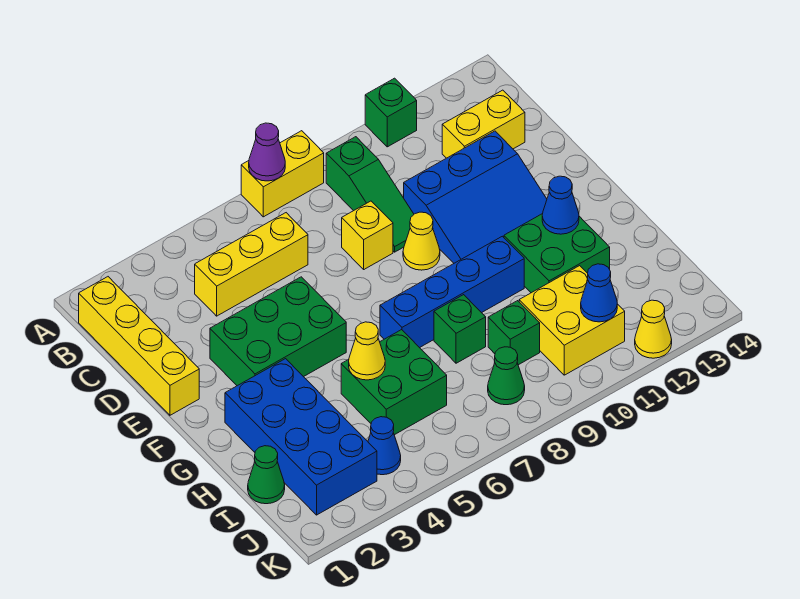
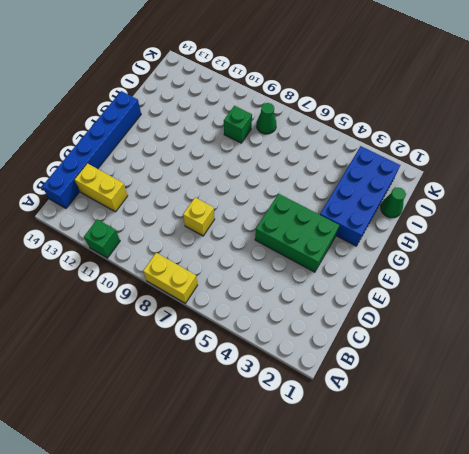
blue brick B14:G14 level 1 -> none
none -> yellow brick B1:E1 level 1
none -> green slope B9:D9 level 1 top B
none -> yellow brick C4:C6 level 1

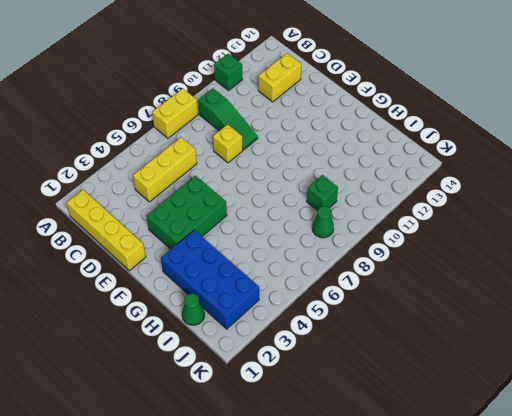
none -> blue slope D10:F12 level 1 top D
none -> yellow cone E9 level 1
none -> blue brick G7:G10 level 1

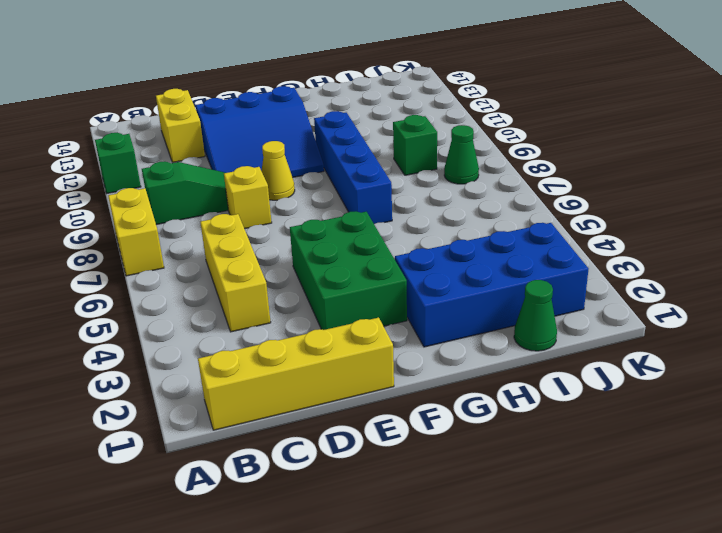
blue slope D10:F12 level 1 top 12 -> blue slope D10:F12 level 1 top D
none -> green brick G11:H12 level 1
none -> green brick H5:I6 level 1
none -> green brick H8 level 1

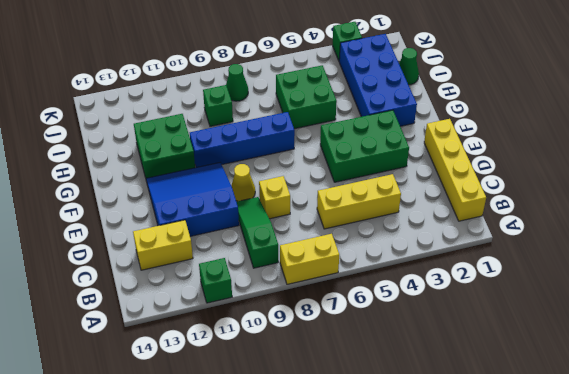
green brick K3 level 1 -> green brick H8 level 1
none -> yellow brick I10:J11 level 1
none -> blue cone J4 level 1
none -> yellow cone K12 level 1

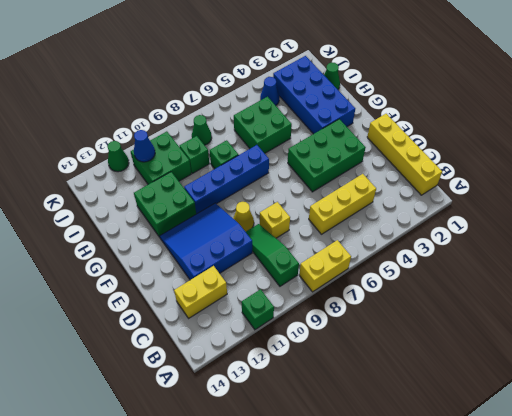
green brick I10:J11 level 1 -> yellow brick I10:J11 level 1
green cone K12 level 1 -> yellow cone K12 level 1
none -> purple cone A7 level 2
none -> blue cone G12 level 2
none -> yellow cone H5 level 2

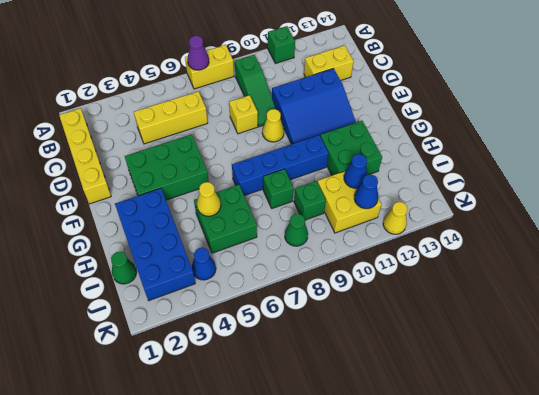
blue cone I11 level 2 -> blue cone G12 level 2

